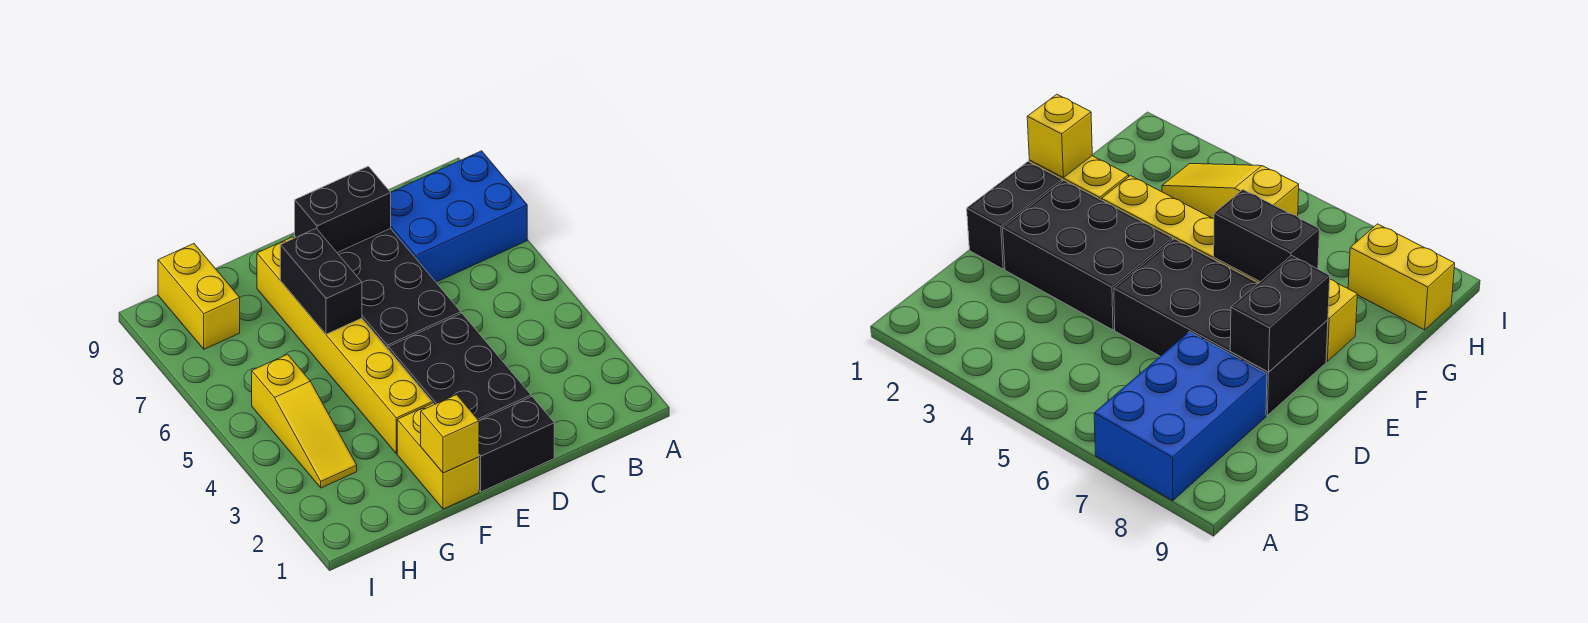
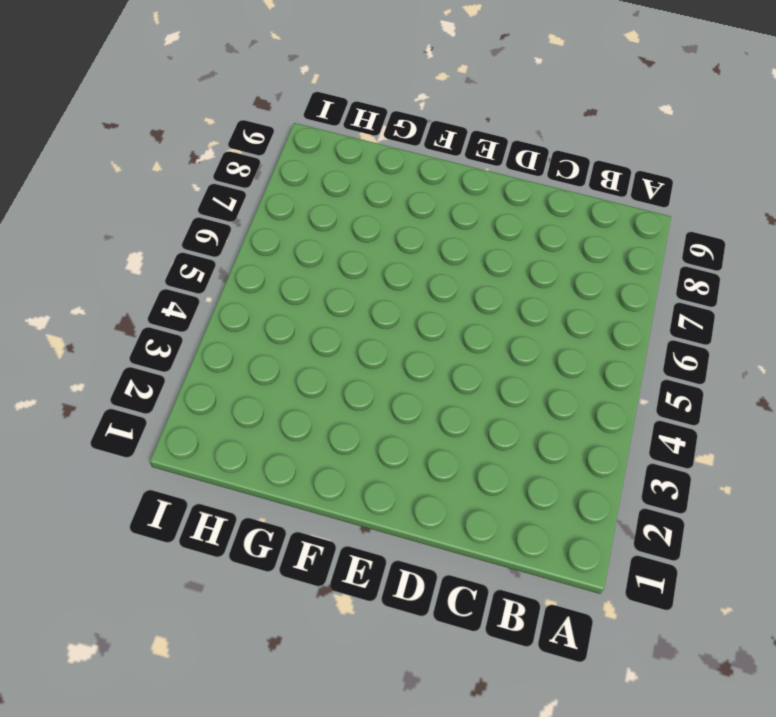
none -> blue brick A7:C8 level 1
none -> black brick D1:E1 level 1

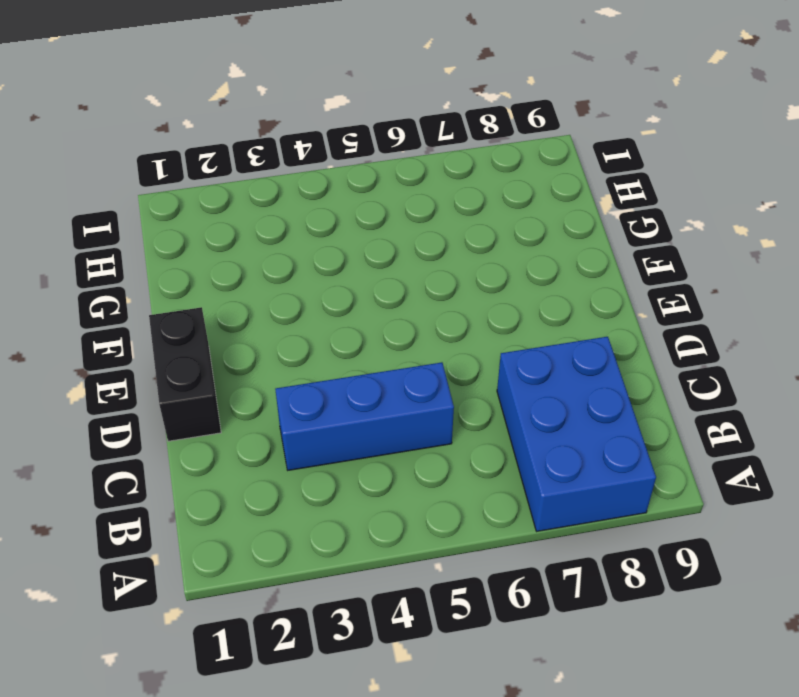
blue brick C3:C5 level 1 -> none
none -> black brick D2:E4 level 1
none -> black brick D5:E8 level 1

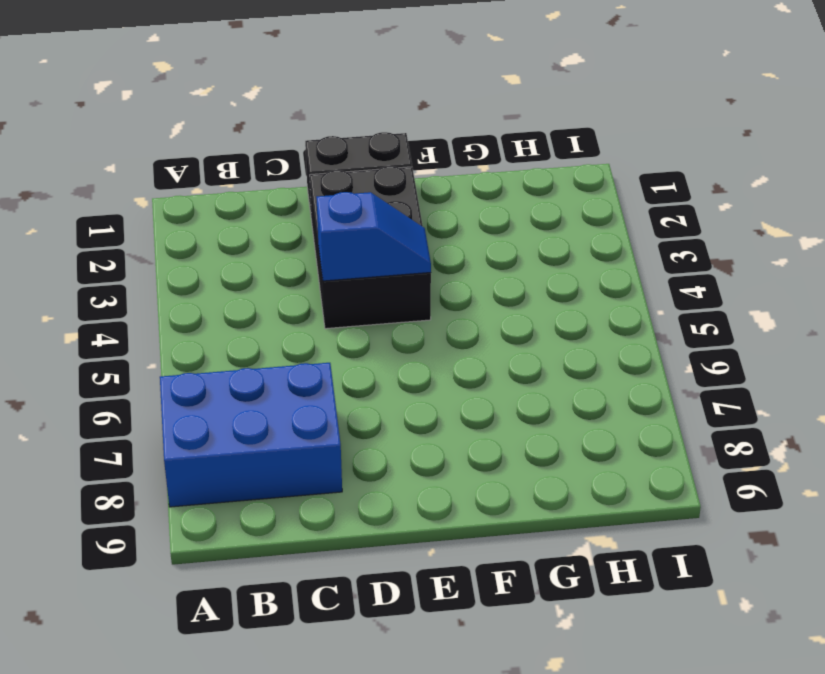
blue slope D4:E4 level 2 top D -> none
none -> black brick D5:E8 level 1
none -> yellow brick F1:F2 level 1

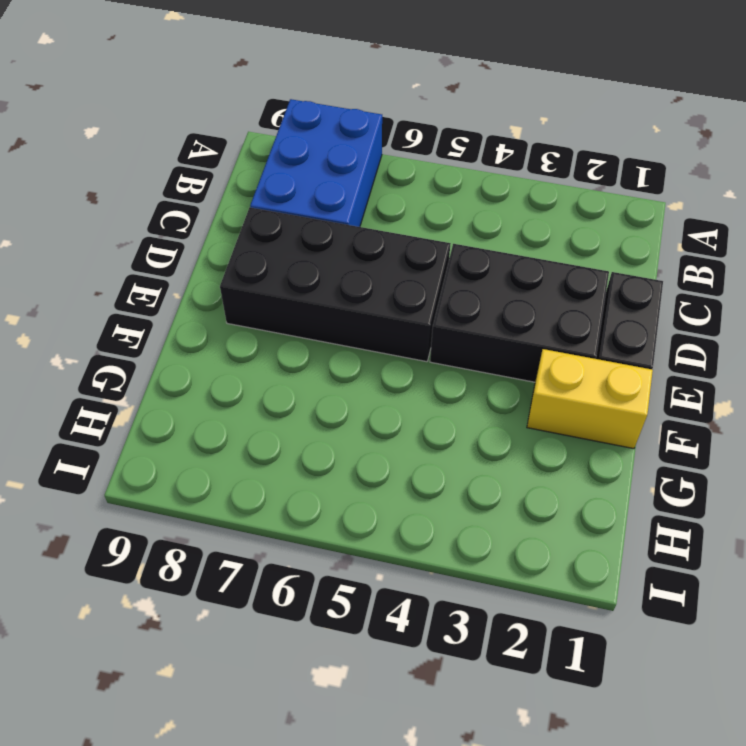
none -> yellow brick F3:F8 level 1
none -> yellow slope H3:H5 level 1 top 5

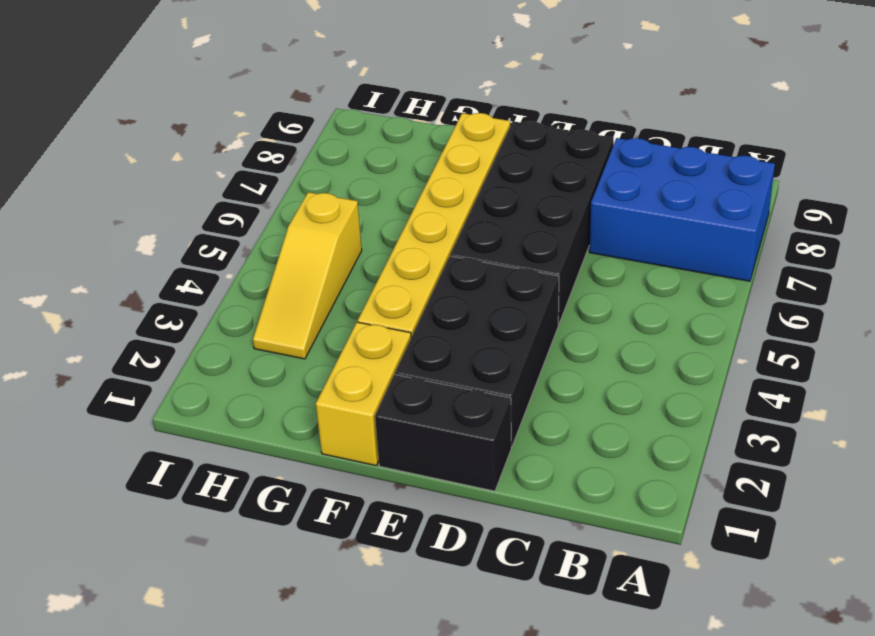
none -> yellow brick H8:H9 level 1
none -> black brick D8:E8 level 2

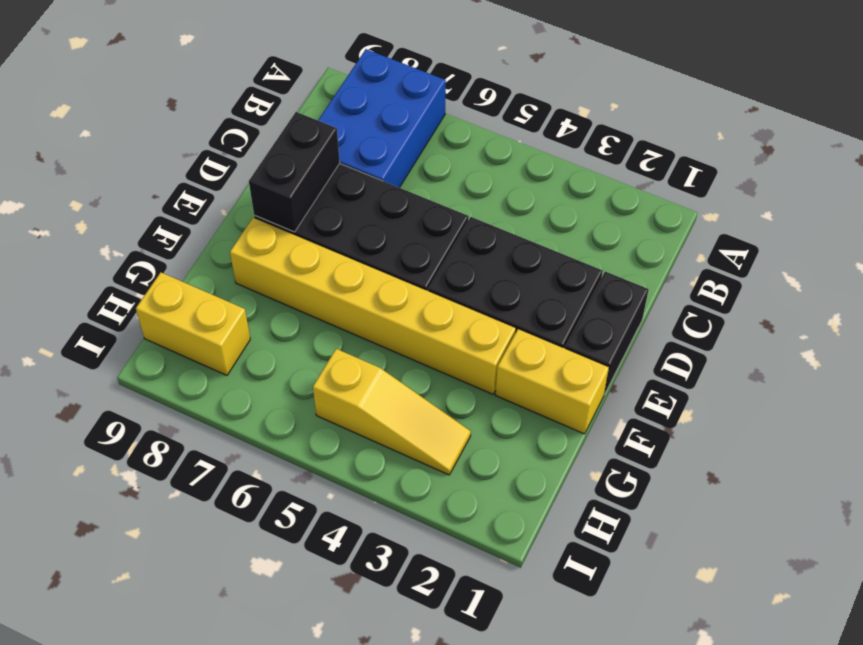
none -> yellow brick F1 level 2
none -> black brick F6:F7 level 2

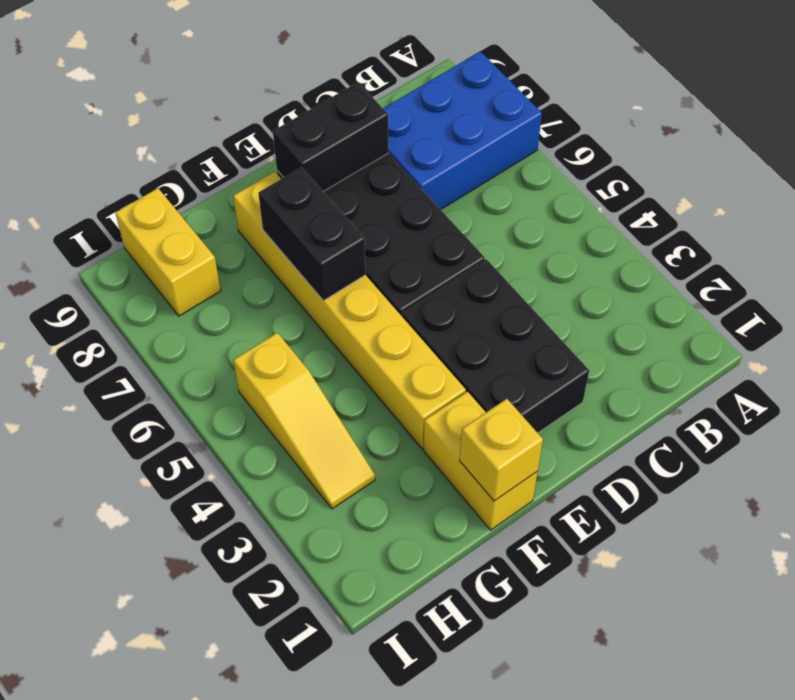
none -> black brick D1:E1 level 1

